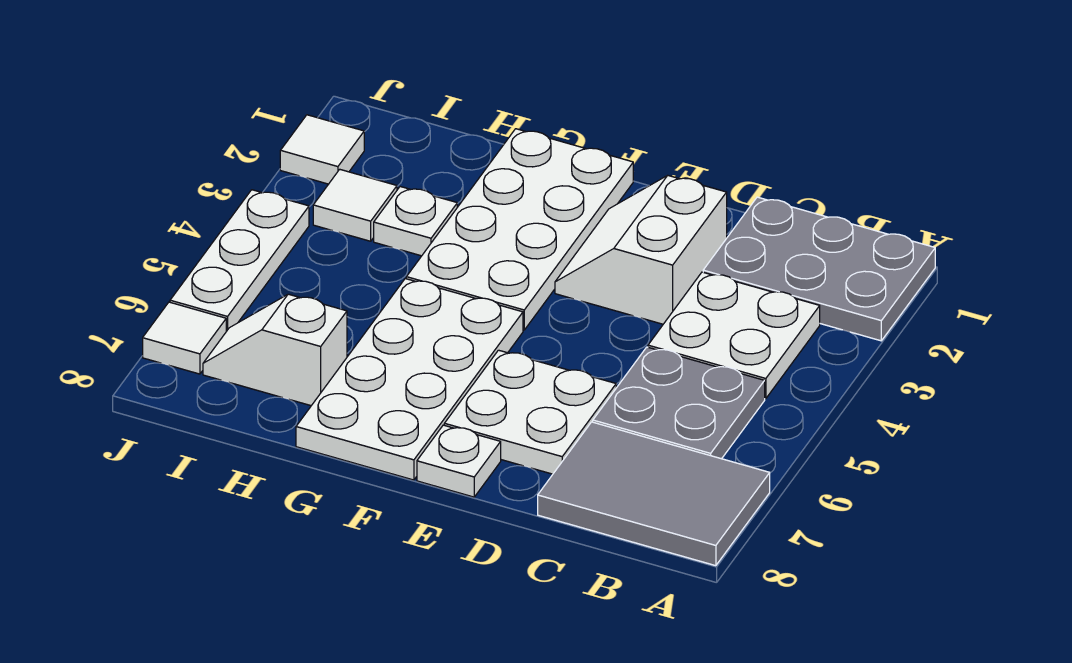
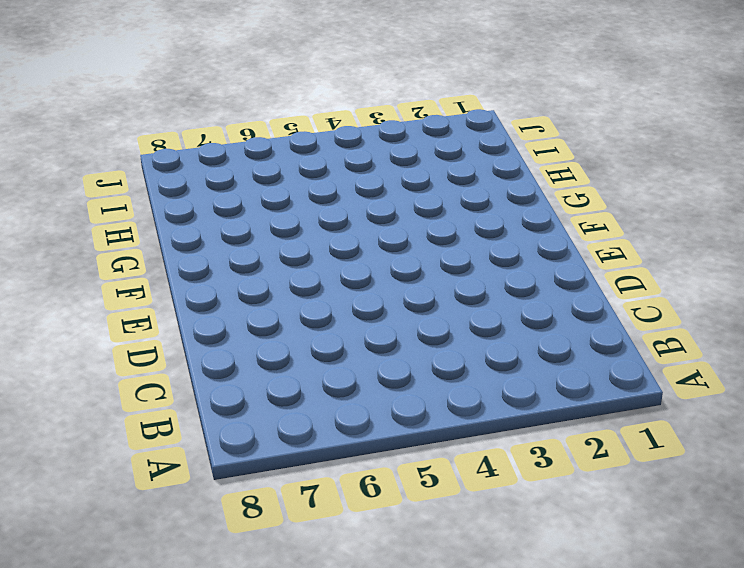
none -> grey plate A1:C2 level 1
none -> grey tile A7:C8 level 1
none -> white plate B3:C4 level 1

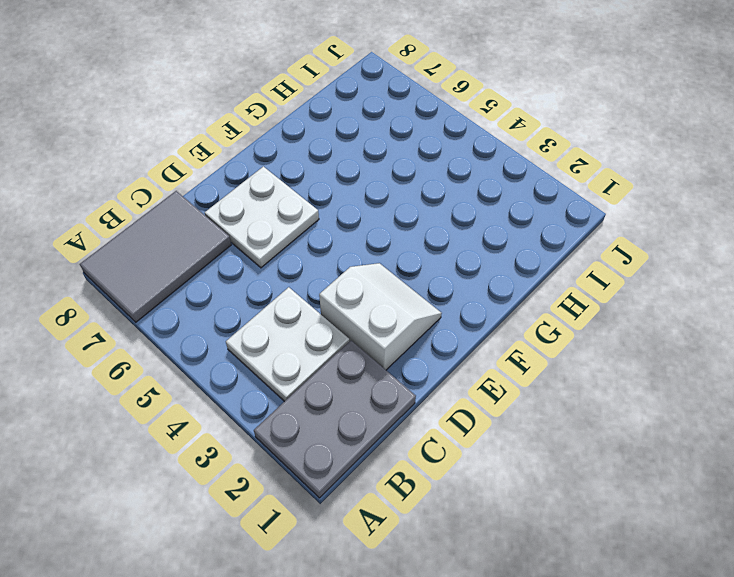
none -> grey plate B5:C6 level 1
none -> white plate E8 level 1
none -> white plate F1:G4 level 1

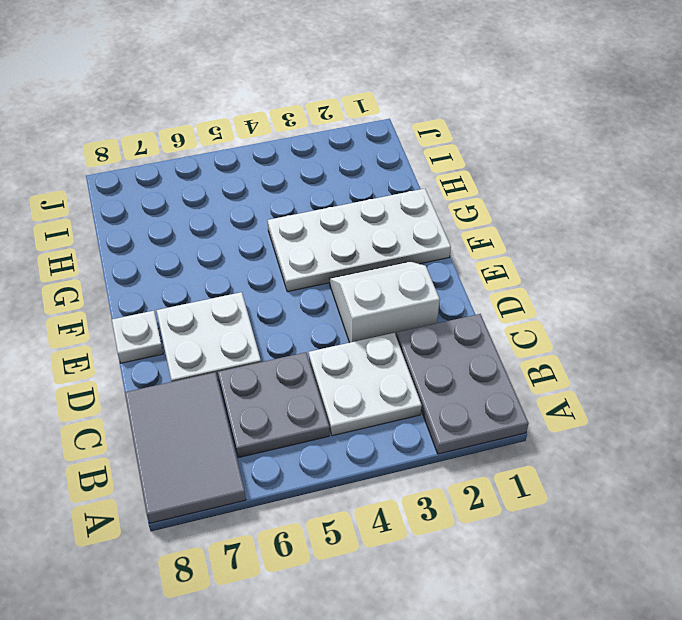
none -> white plate F5:G8 level 1
none -> white plate H3 level 1
none -> white slope H7:I7 level 1 top H

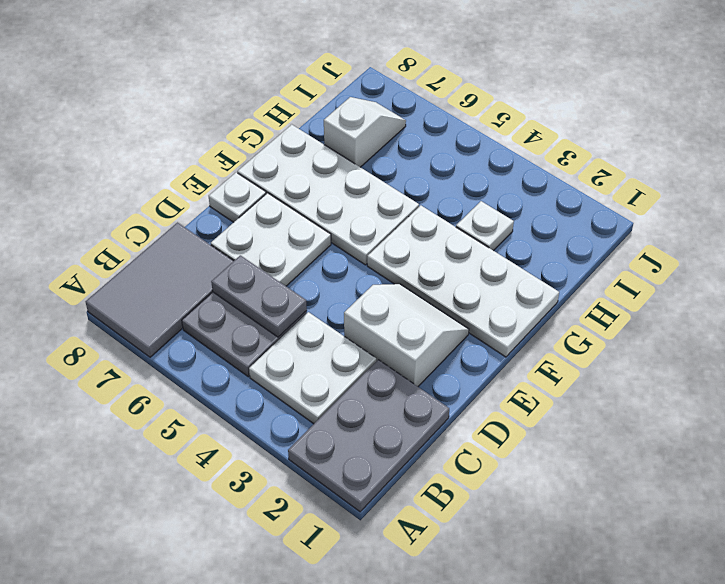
grey plate C5:C6 level 2 -> none
none -> white tile I3 level 1
none -> white tile J2 level 1
none -> white plate J4:J6 level 1

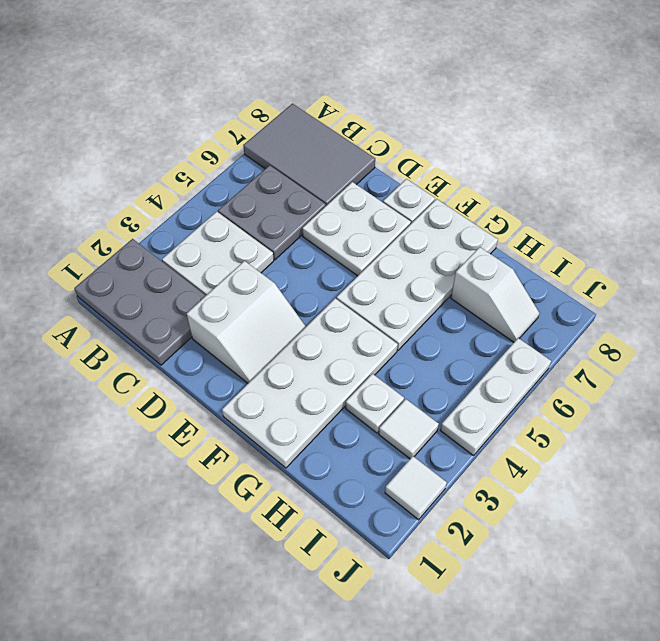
none -> white tile J7 level 1

